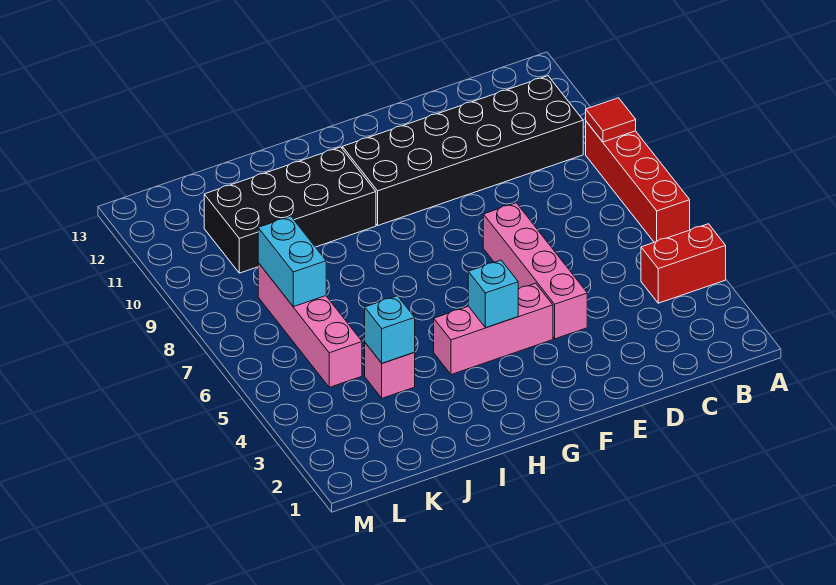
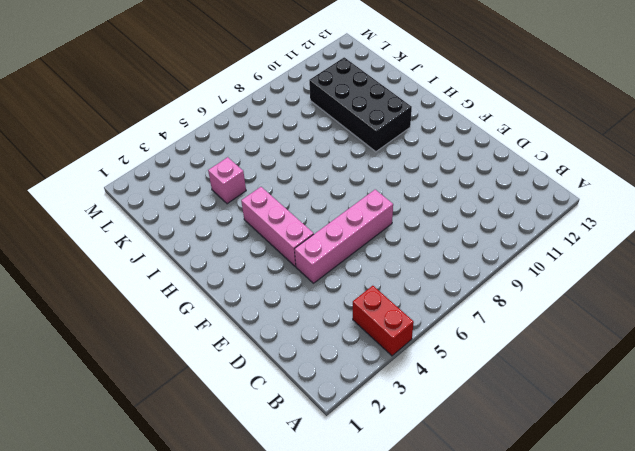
none -> red brick A6:A9 level 1
none -> black brick B10:G11 level 1
none -> pink brick K5:K8 level 1

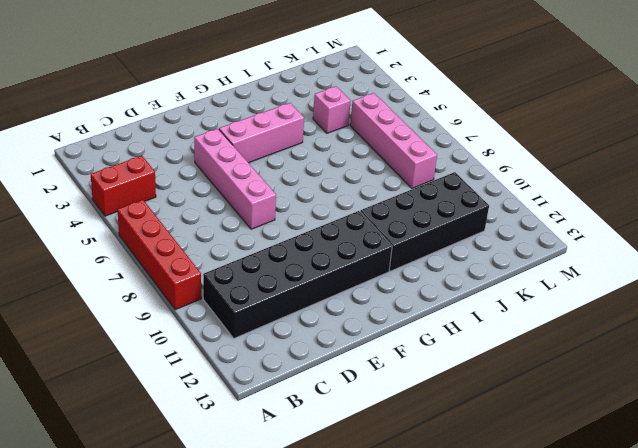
none -> red tile A9 level 2
none -> cyan brick G4 level 2
none -> cyan brick J4 level 2

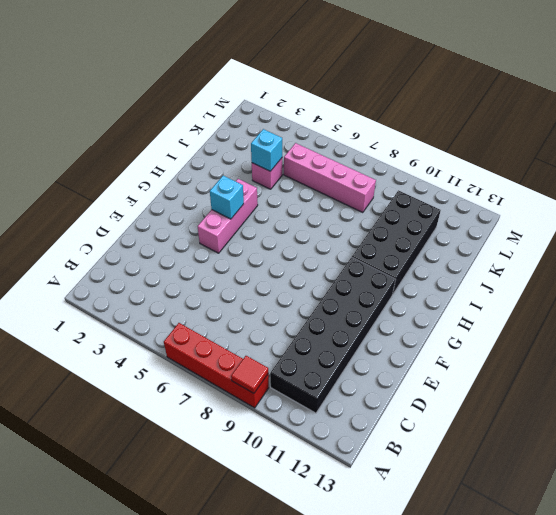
none -> red brick A4:B4 level 1
none -> pink brick E4:E7 level 1
none -> cyan brick K7:K8 level 2

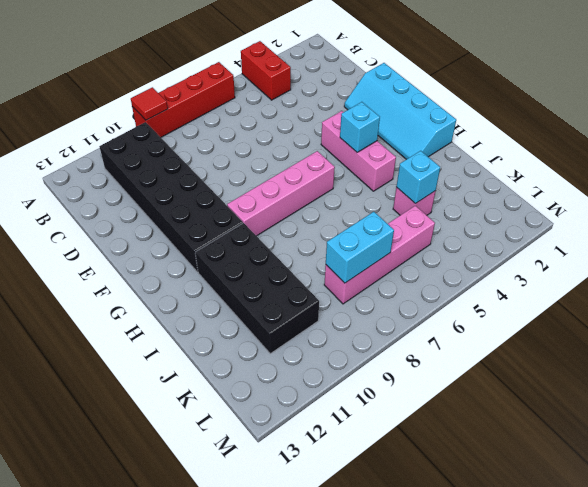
cyan slope E1:H2 level 1 top 1 -> none
pink brick G6:G9 level 1 -> pink brick E4:E7 level 1

